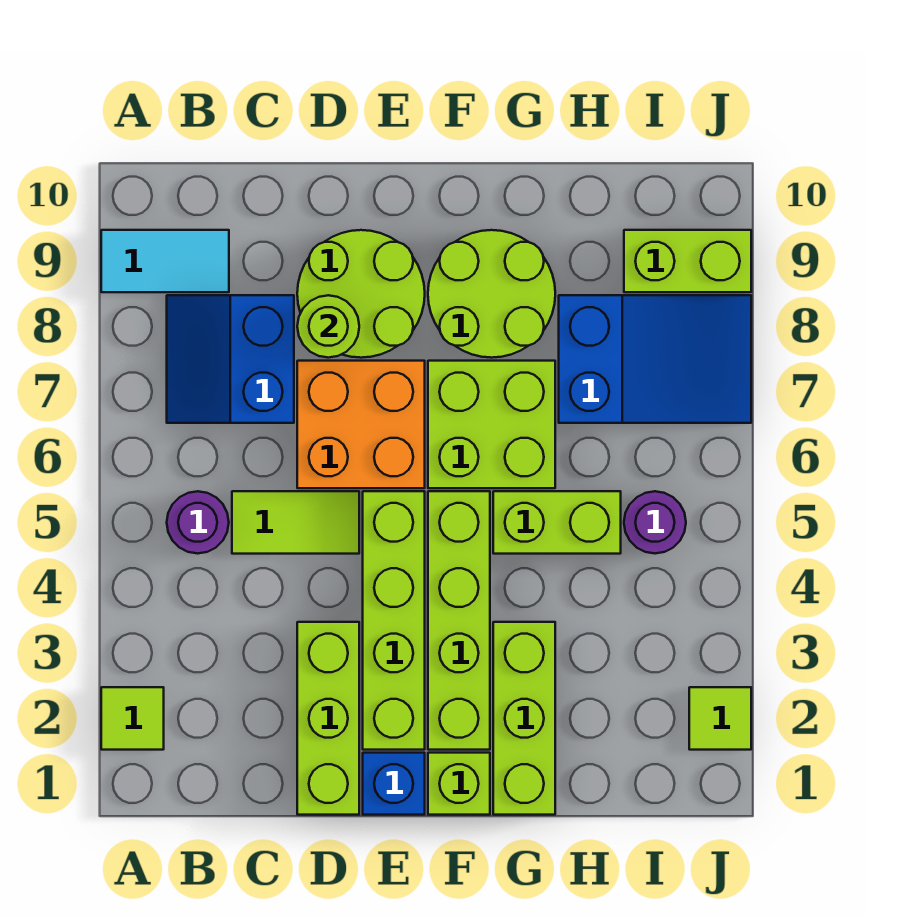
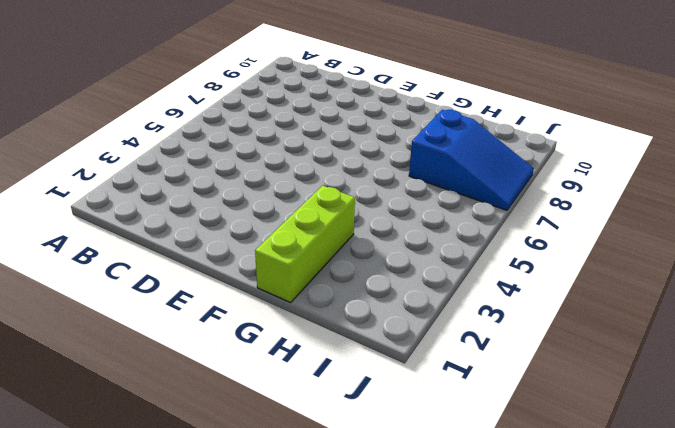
none -> lime tile A2 level 1
none -> cyan tile A9:B9 level 1
none -> purple round brick B5 level 1

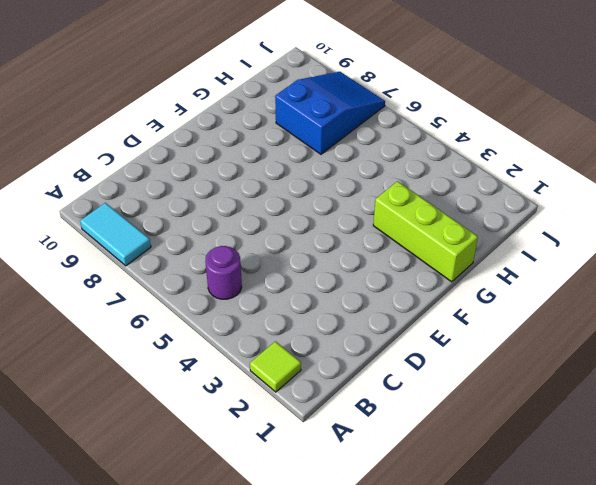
cyan tile A8:A9 level 1 -> cyan tile A9:B9 level 1
none -> blue slope B7:C8 level 1 top C
none -> lime tile C5:D5 level 1
none -> lime brick D1:D3 level 1

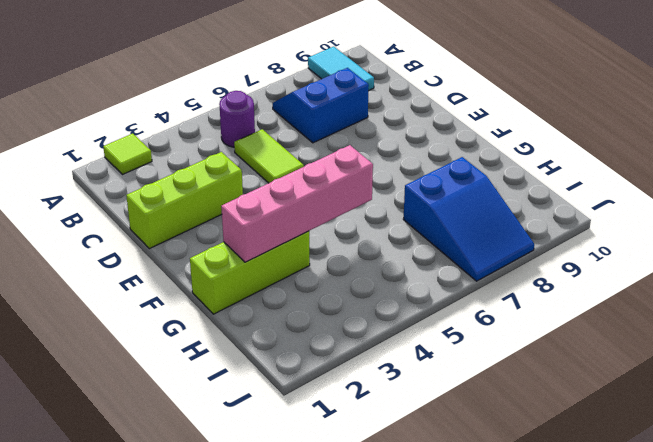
pink brick G2:G5 level 2 -> none
none -> orange brick D6:E7 level 1
none -> lime round brick D8:E9 level 1
none -> blue brick E1 level 1

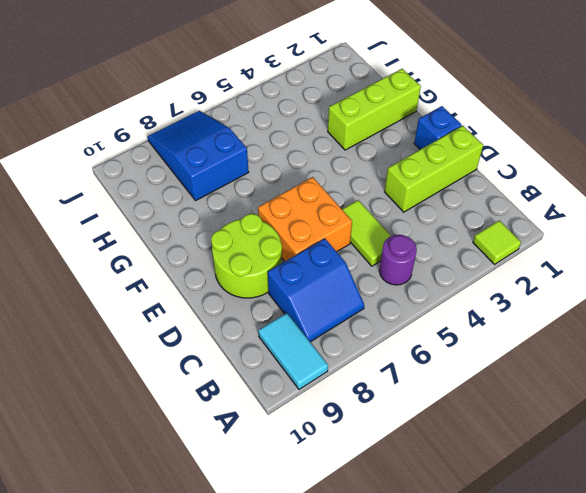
none -> lime brick E2:E5 level 1
none -> lime brick F1 level 1
none -> lime brick F2:F5 level 1

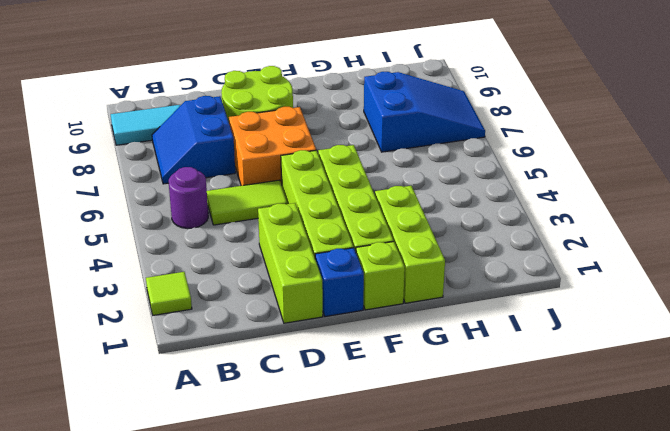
none -> lime brick F6:G7 level 1
none -> lime round brick F8:G9 level 1
none -> lime brick G5:H5 level 1

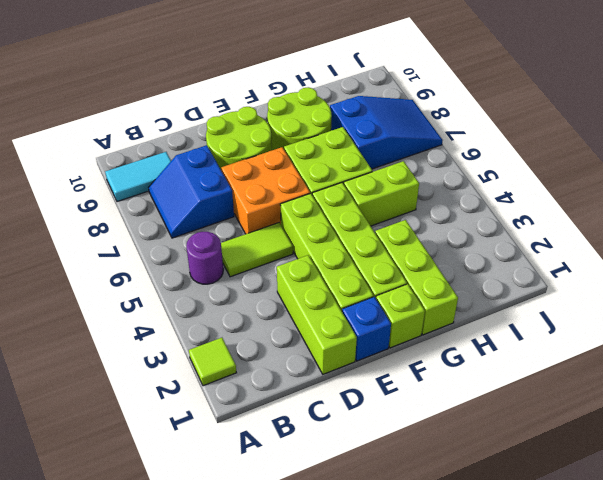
none -> purple round brick I5 level 1
none -> lime brick I9:J9 level 1
none -> lime tile J2 level 1

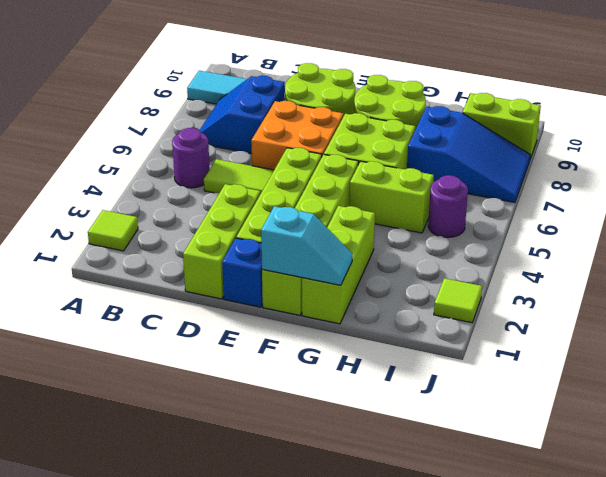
cyan slope F1:G1 level 2 top F -> none
none -> lime round brick D8 level 2

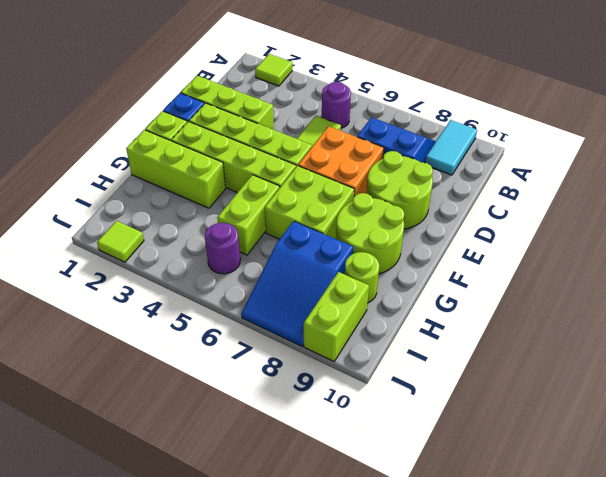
lime round brick H9 level 1 -> lime round brick D8 level 2

